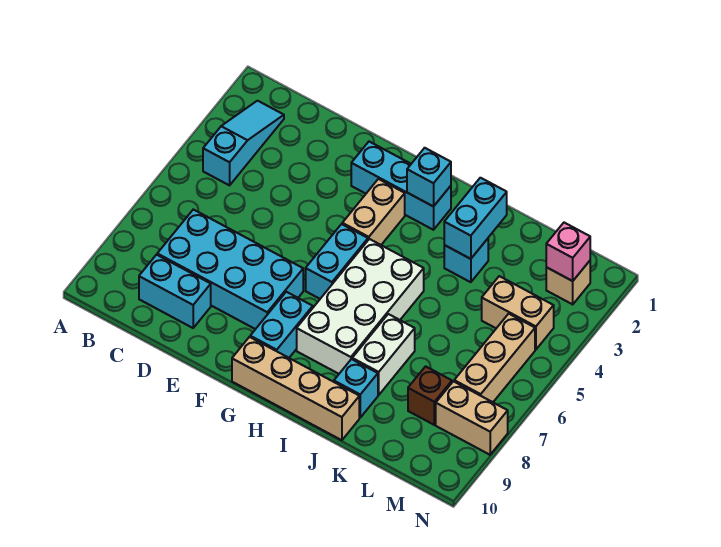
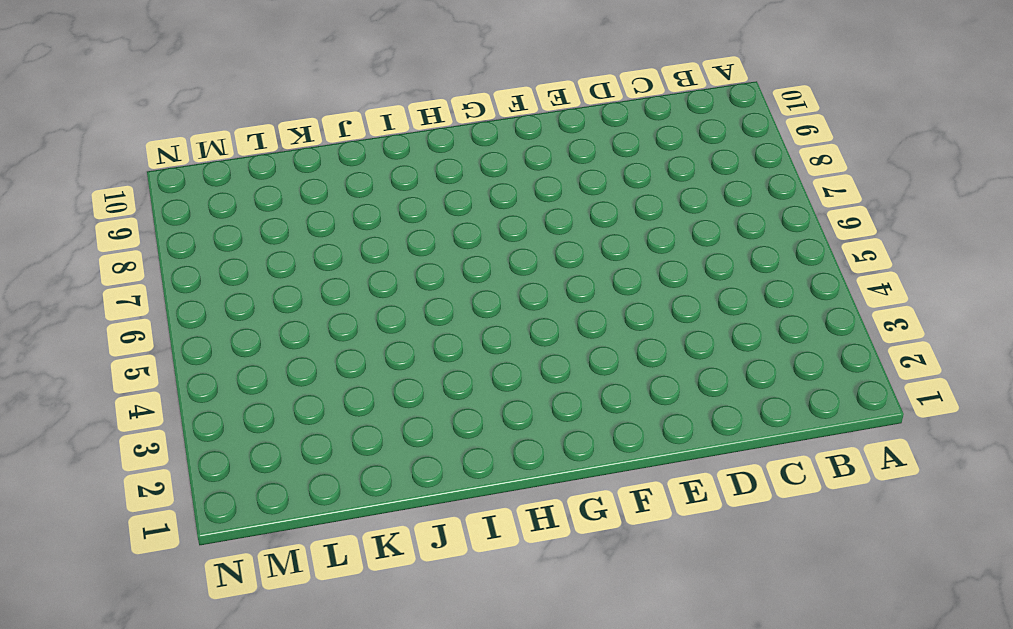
none -> cyan slope B2:B4 level 1 top 4
none -> cyan brick C7:F8 level 1
none -> cyan brick C9:D9 level 1

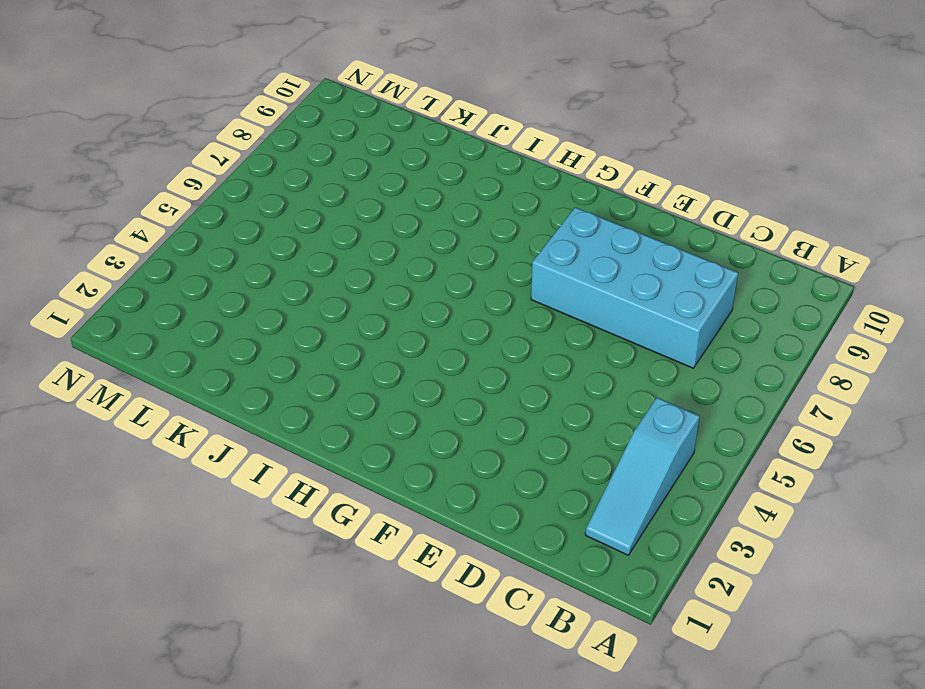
none -> cyan brick C9:D9 level 1
none -> cyan brick F2:H2 level 1
none -> tan brick G3:G4 level 1

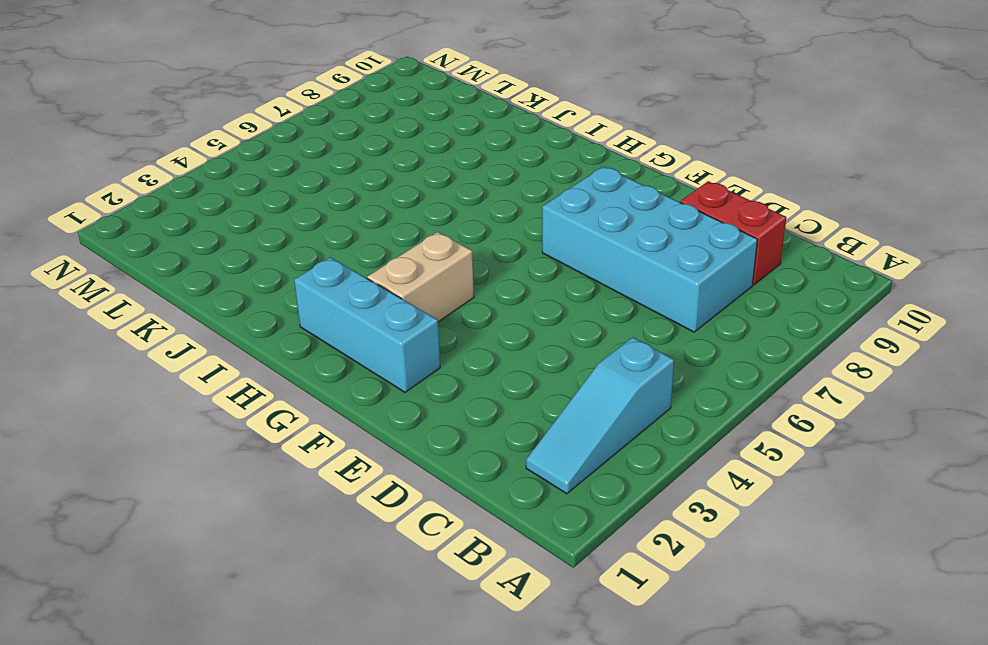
red brick C9:D9 level 1 -> cyan brick C9:D9 level 1
none -> cyan brick G5:G6 level 1
none -> cyan brick G8:G9 level 1
none -> tan brick G10:J10 level 1

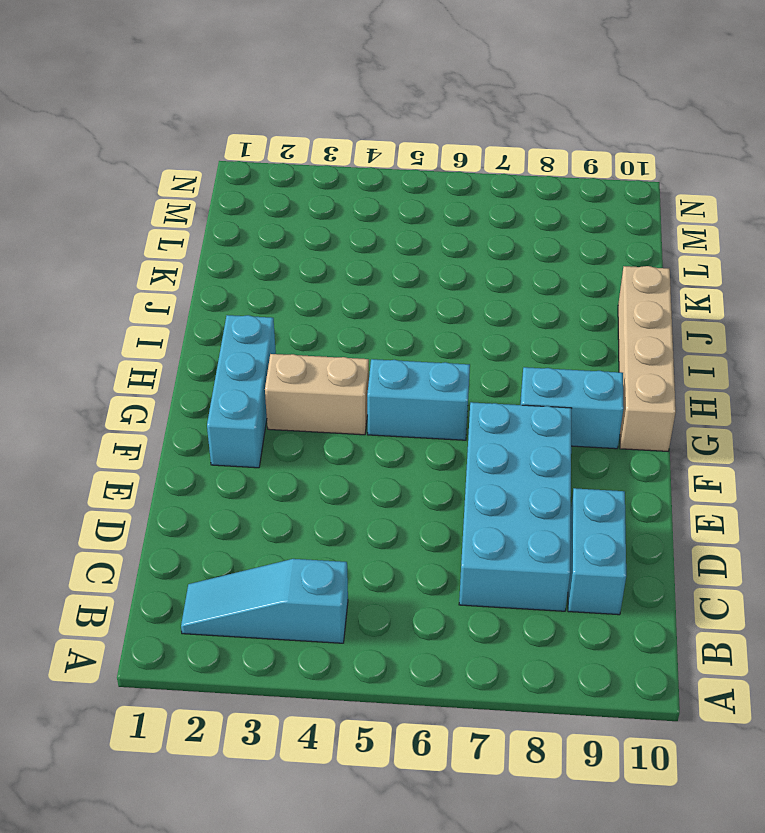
none -> white brick H5:I8 level 1
none -> cyan brick J3 level 1
none -> white brick J7:J8 level 1

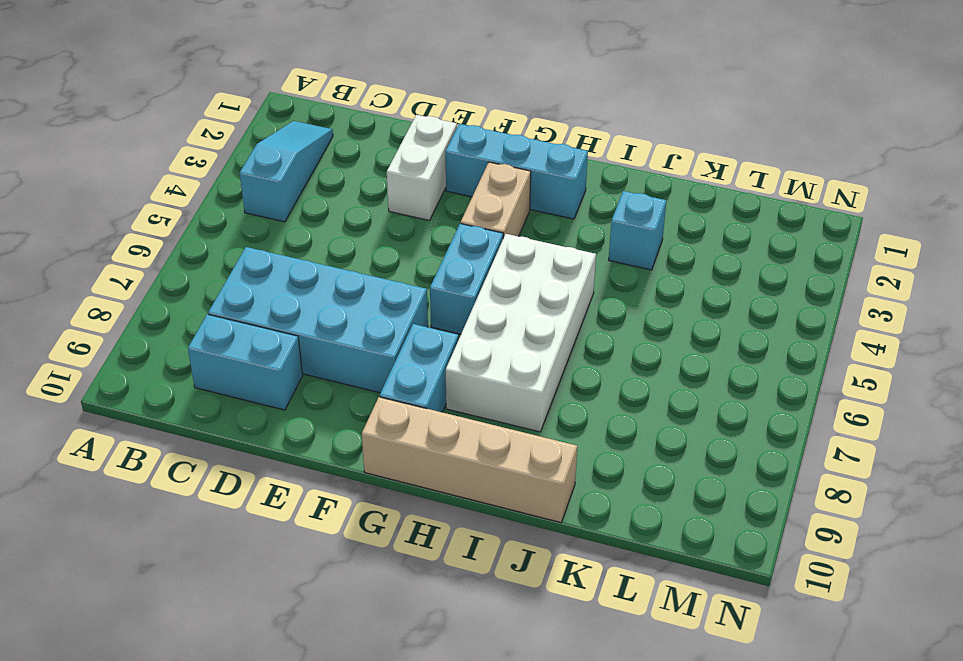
white brick E2:E3 level 1 -> white brick J7:J8 level 1
none -> cyan brick J9 level 1
none -> tan brick L4:M4 level 1
none -> brown brick L8 level 1

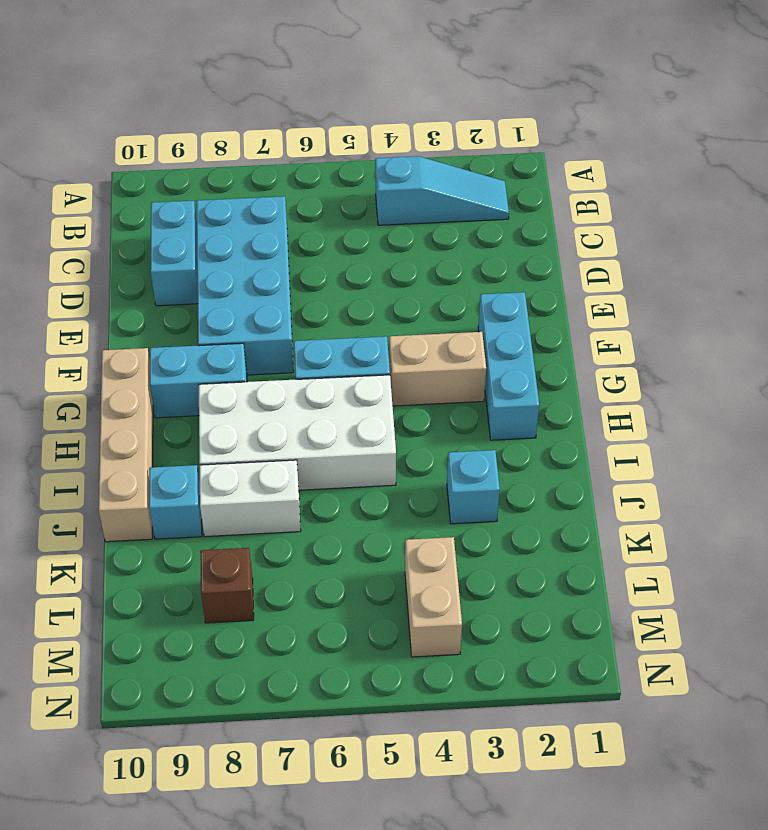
none -> tan brick M2 level 1
none -> tan brick M5:M7 level 1
none -> tan brick M8:N8 level 1

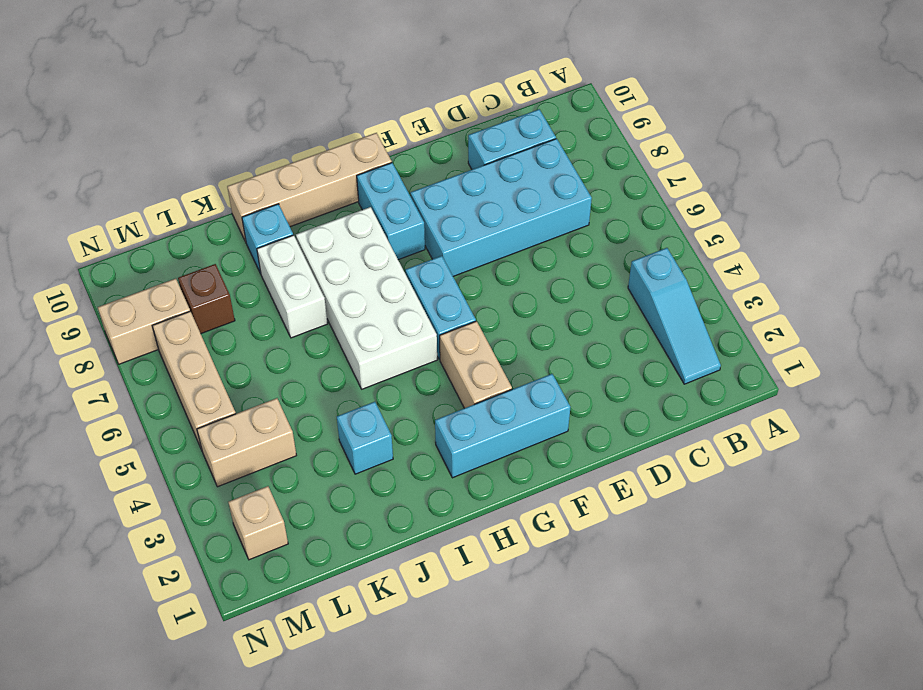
none -> cyan brick H2 level 2
none -> cyan brick J2:J3 level 2
none -> pink brick M2 level 2

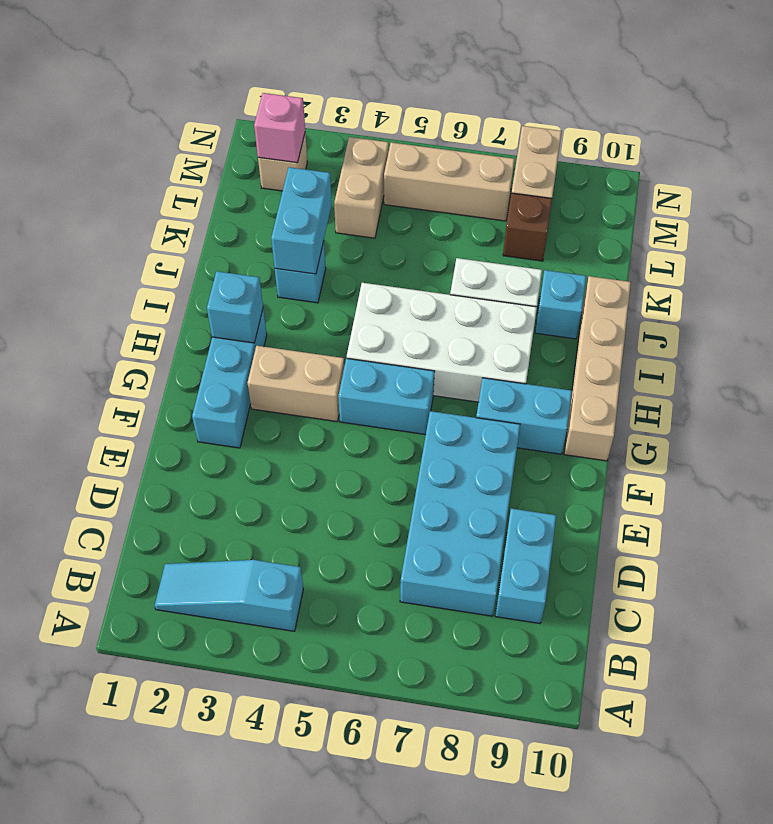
cyan brick J3:K3 level 2 -> cyan brick J2:J3 level 2

